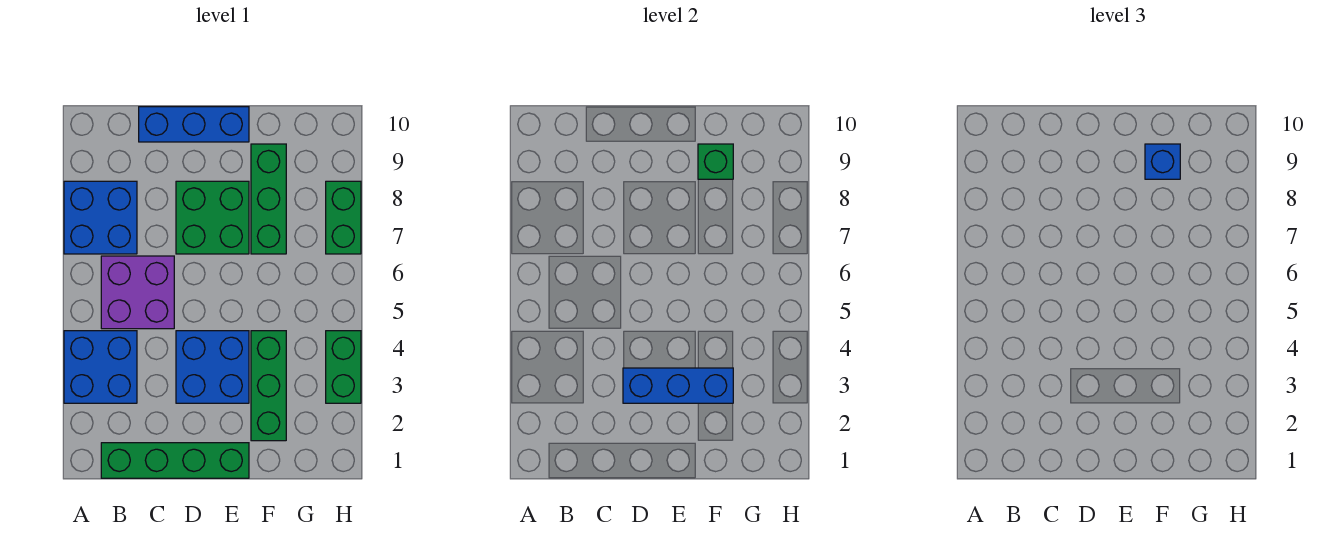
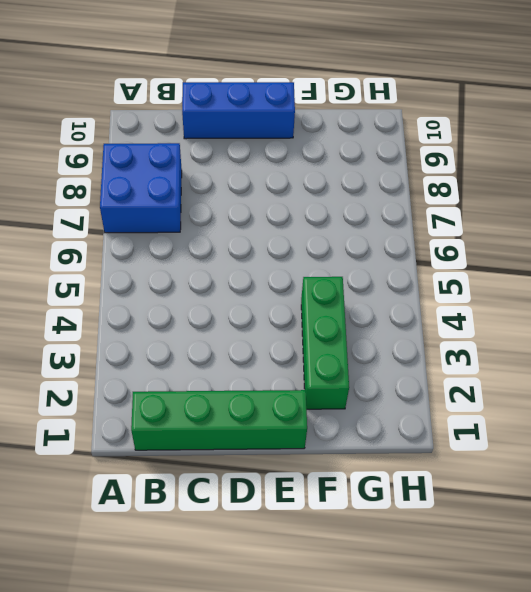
none -> blue brick A3:B4 level 1
none -> purple brick B5:C6 level 1
none -> blue brick D3:E4 level 1

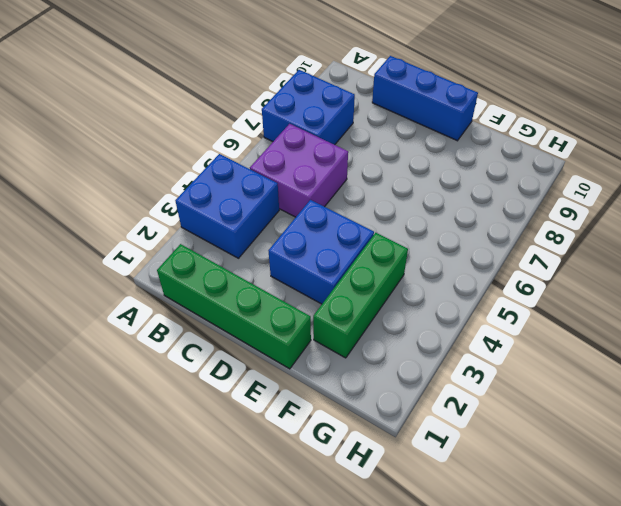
none -> green brick D7:E8 level 1
none -> green brick F7:F9 level 1
none -> green brick H3:H4 level 1

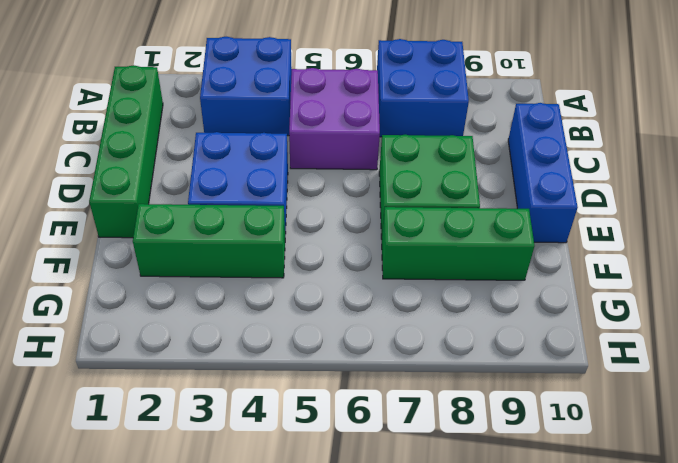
none -> green brick H3:H4 level 1
none -> green brick H7:H8 level 1
none -> blue brick D3:F3 level 2

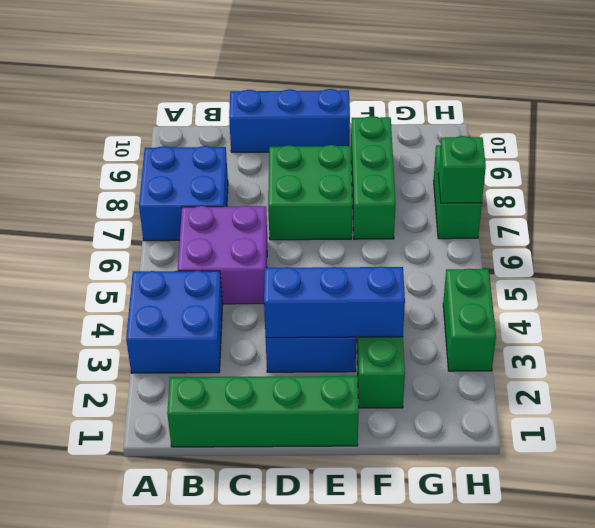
green brick H7 level 2 -> green brick F9 level 2
none -> blue brick F9 level 3

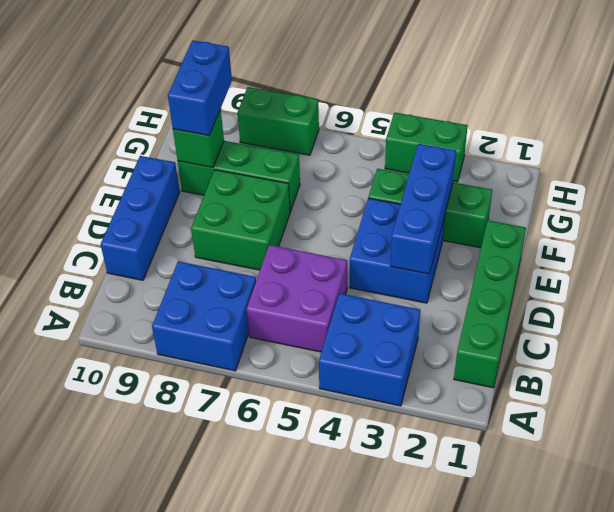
blue brick F9:G9 level 3 -> blue brick F9 level 3

